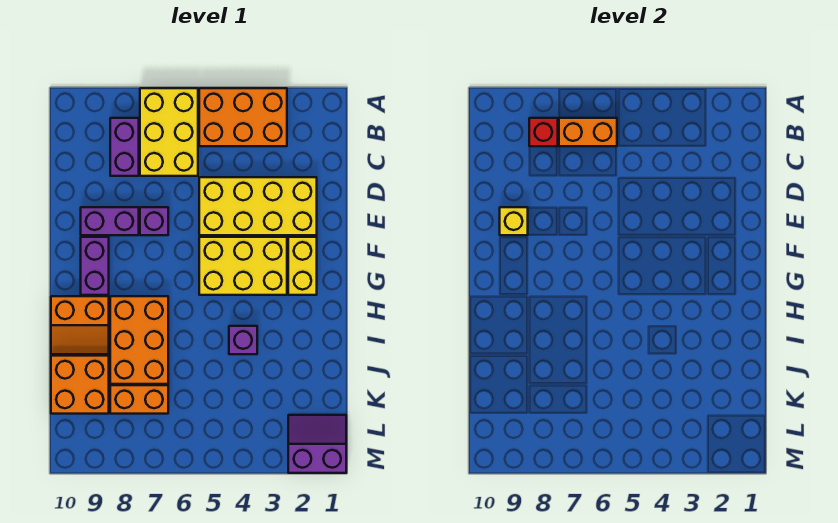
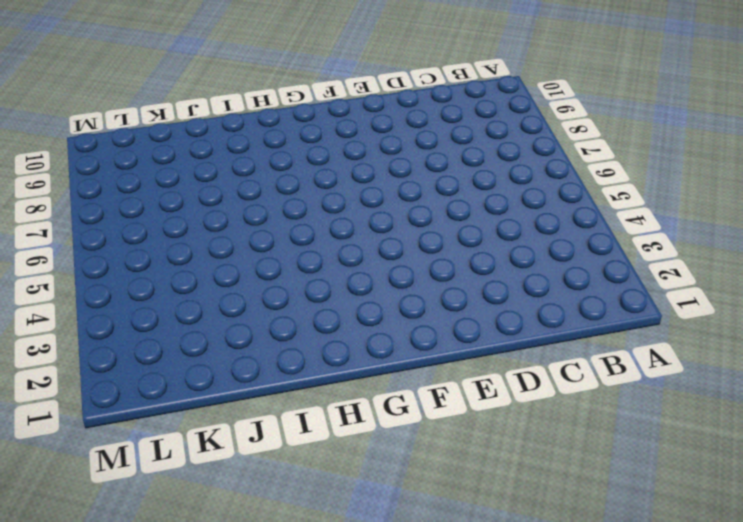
none -> orange brick A3:B5 level 1
none -> yellow brick A6:C7 level 1
none -> purple brick B8:C8 level 1

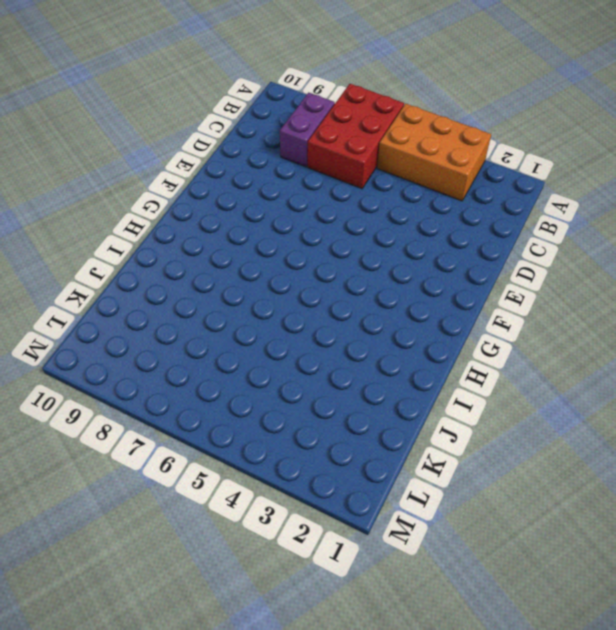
red brick A6:C7 level 1 -> yellow brick A6:C7 level 1
none -> yellow brick D2:E5 level 1
none -> purple brick E7 level 1
none -> purple brick E8:E9 level 1

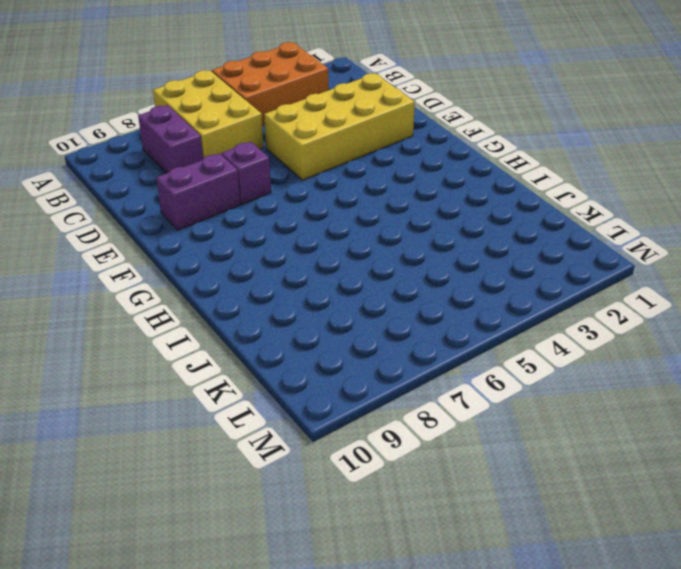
none -> yellow brick F2:G2 level 1
none -> yellow brick F3:G5 level 1
none -> purple brick F9:G9 level 1

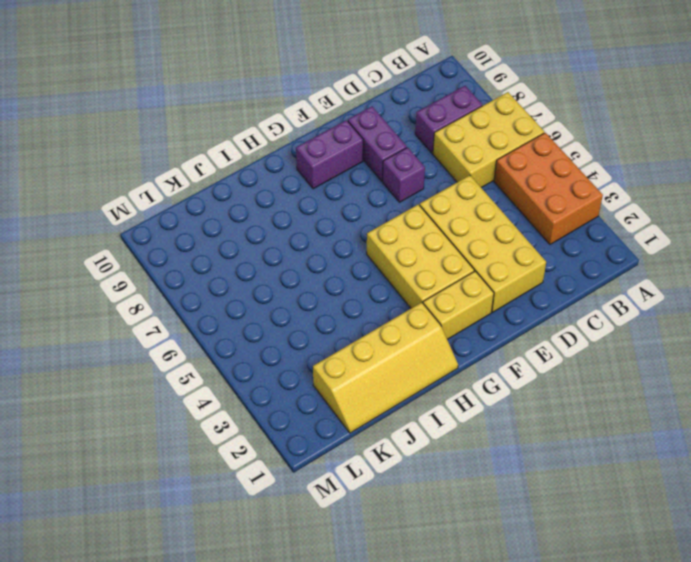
yellow slope H1:K2 level 1 top 2 -> none
none -> orange brick H7:J8 level 1
none -> orange slope H9:I10 level 1 top H
none -> purple brick I4 level 1

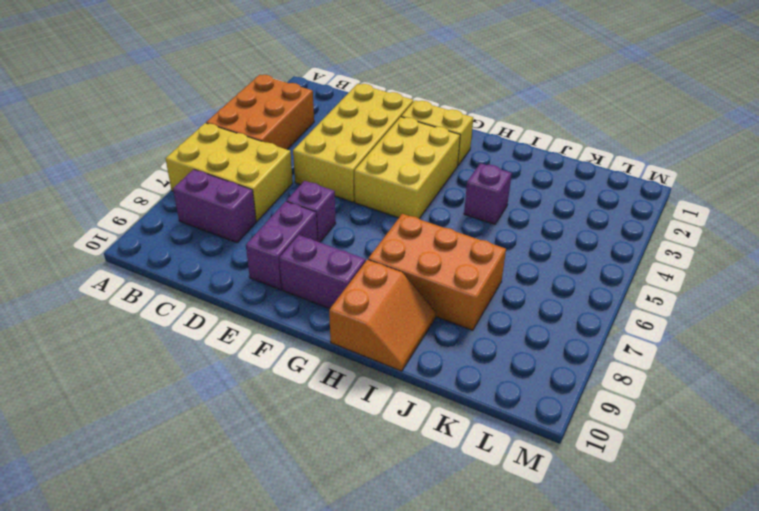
none -> orange brick J9:K10 level 1
none -> orange brick K7:K8 level 1
none -> purple slope L1:M2 level 1 top M

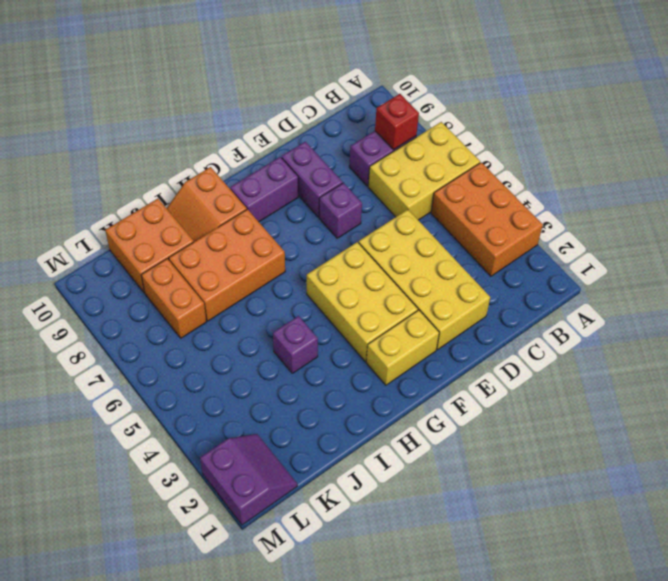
none -> orange brick B6:B7 level 2
none -> yellow brick E9 level 2

